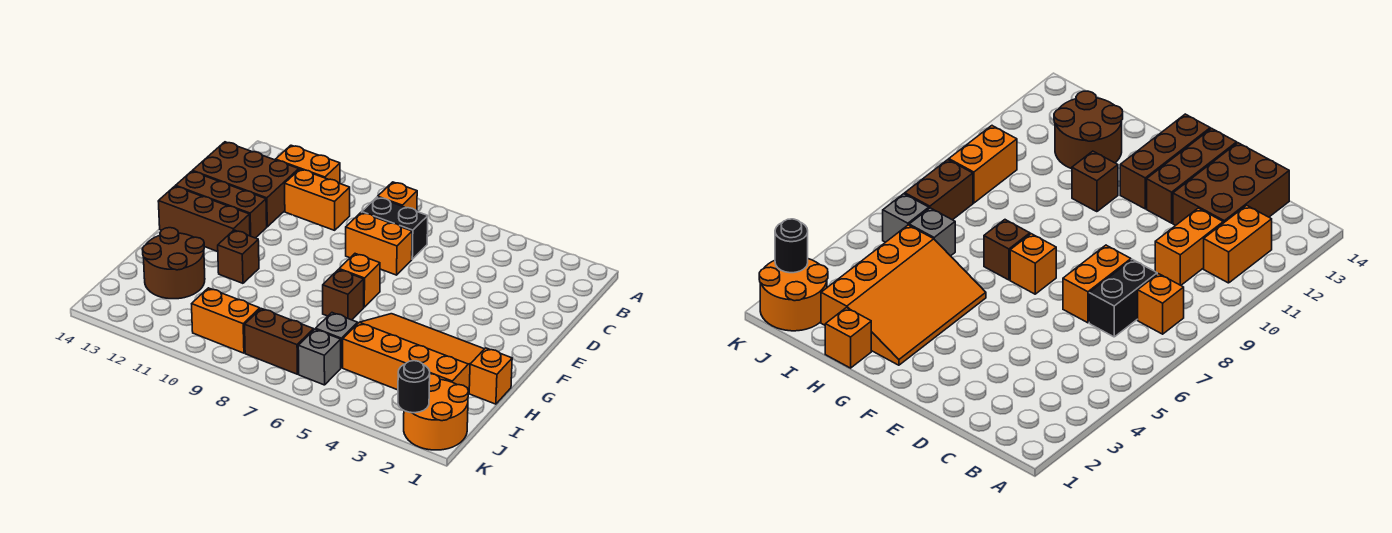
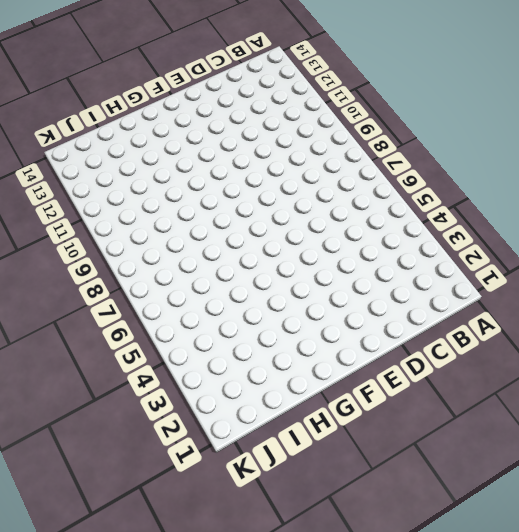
none -> orange brick B8 level 1
none -> orange brick B11:B12 level 1
none -> black brick C7:C8 level 1

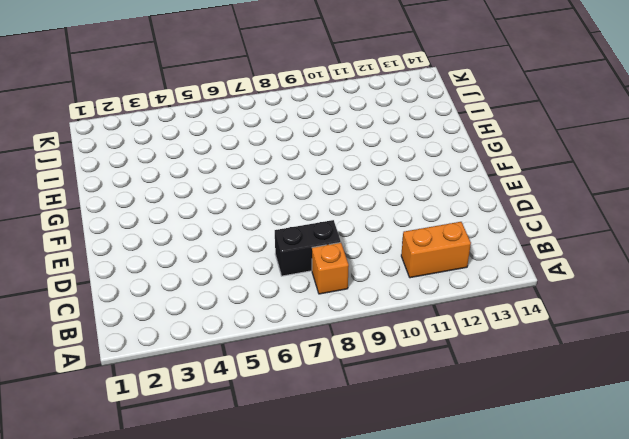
none -> orange brick C10:C11 level 1
none -> brown brick C12:D14 level 1
none -> orange brick D7:D8 level 1

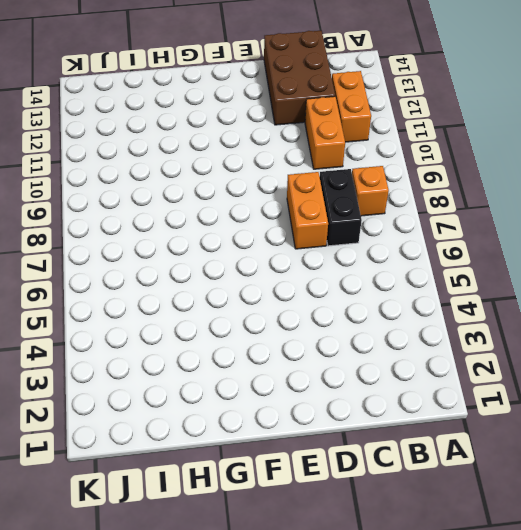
none -> brown brick E12:E14 level 1
none -> orange brick F7 level 1
none -> brown brick F12:F14 level 1

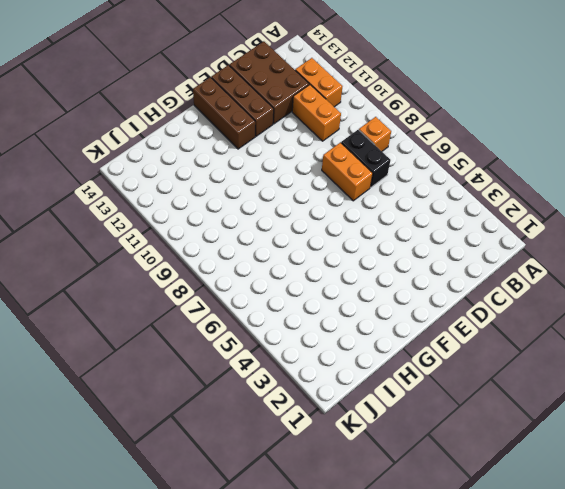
none -> orange brick F7 level 1
none -> orange slope G2:I5 level 1 top I
none -> brown brick G7 level 1

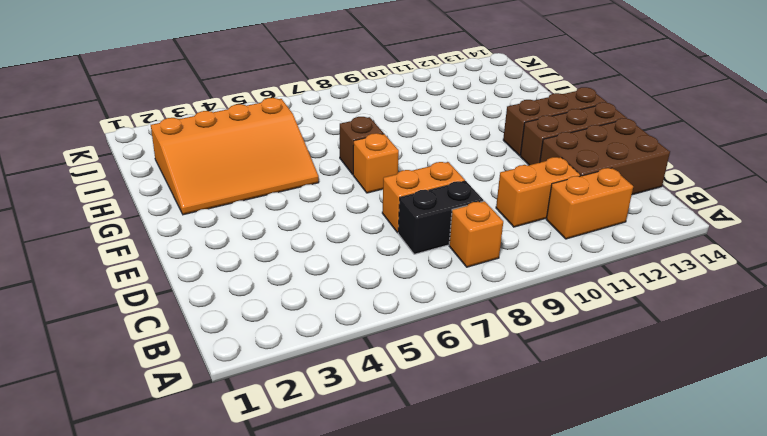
none -> brown brick G11 level 1
none -> orange brick H1 level 1
none -> brown round brick H12:I13 level 1

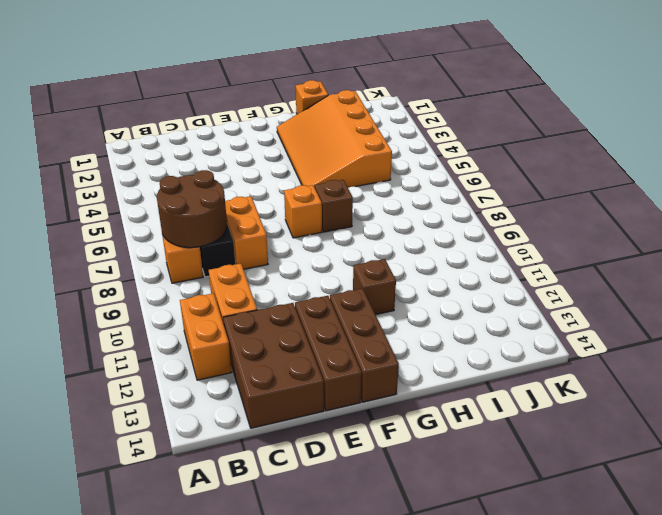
brown round brick B7:C8 level 2 -> brown round brick H12:I13 level 1
none -> grey brick I6 level 1
none -> orange round brick J1:K2 level 1
none -> grey brick J6 level 1

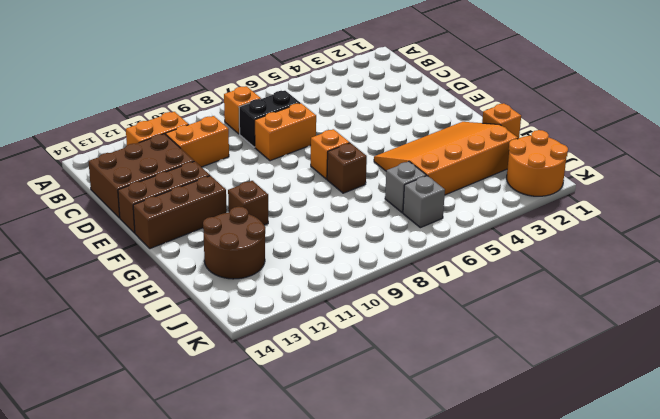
none -> brown brick J7:J8 level 1
none -> orange brick J9:J10 level 1
none -> black round brick K2 level 2

